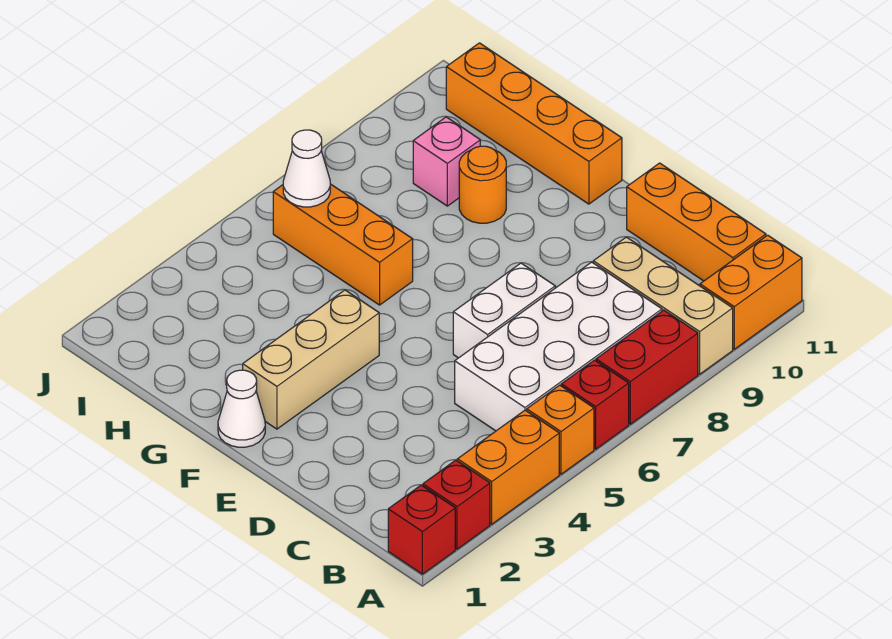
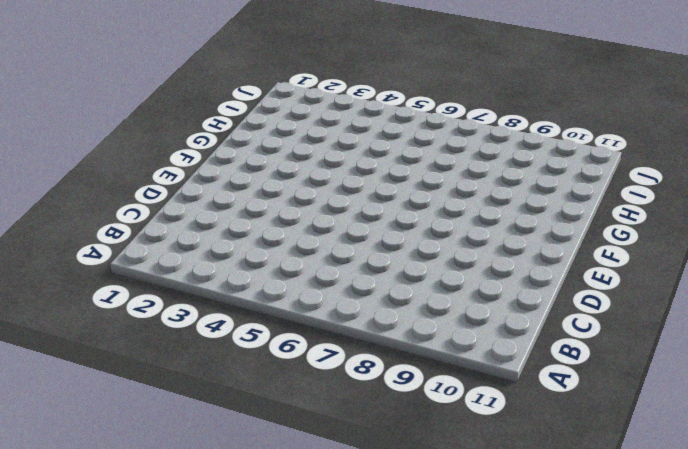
none -> red brick A1 level 1
none -> red brick A2 level 1
none -> orange brick A3:A4 level 1

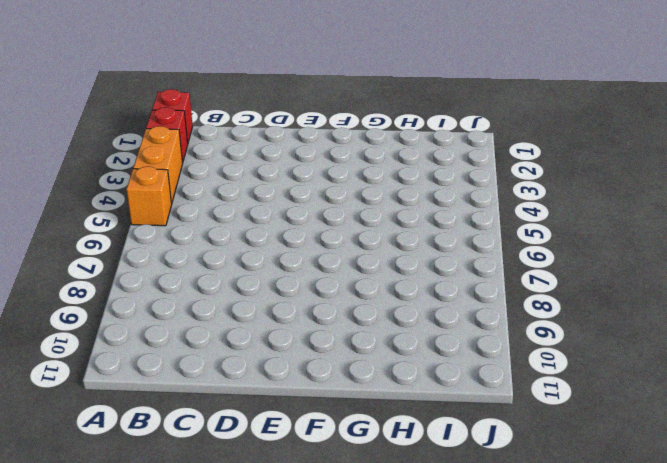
none -> red brick A6 level 1
none -> red brick A7:A8 level 1
none -> tan brick A9:C9 level 1

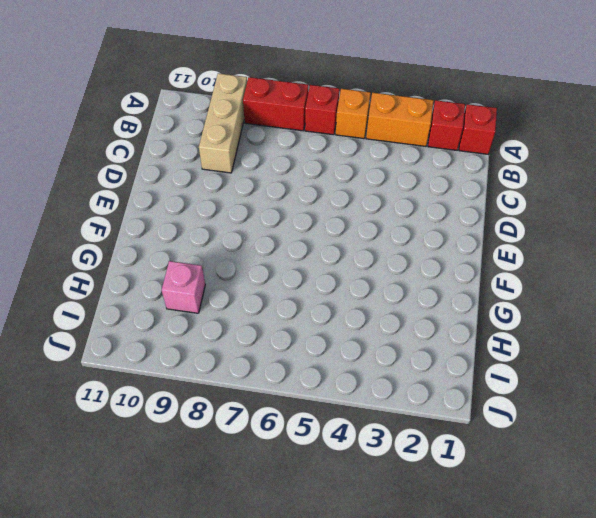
none -> orange brick A10:A11 level 1
none -> white brick B5:C8 level 1
none -> orange brick B11:D11 level 1

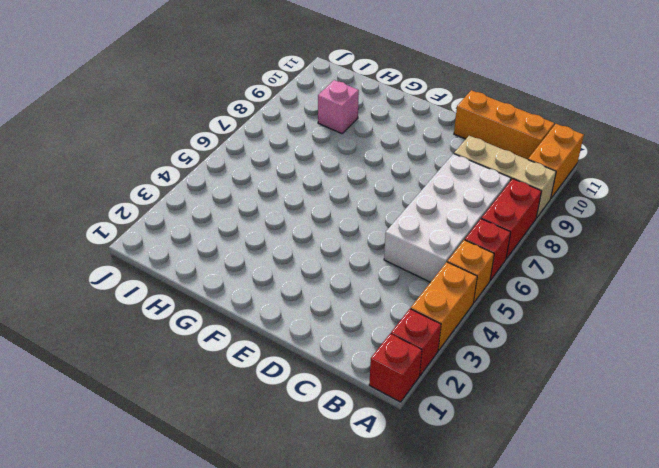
none -> white brick D6:D7 level 1
none -> white cone F1 level 1
none -> tan brick F2:F4 level 1

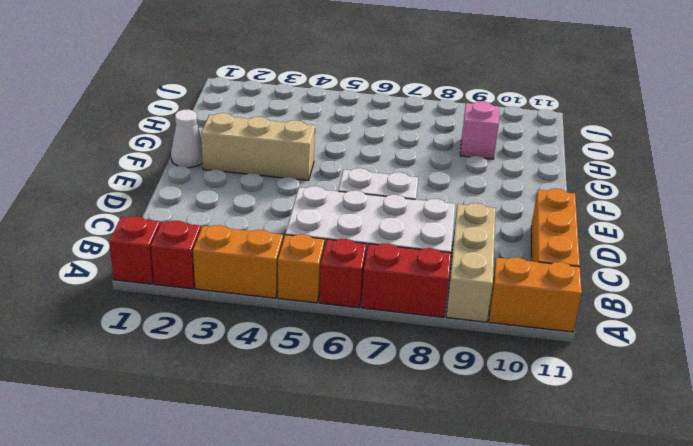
none -> orange brick F11:I11 level 1
none -> orange brick G6:I6 level 1
none -> orange round brick G9 level 1

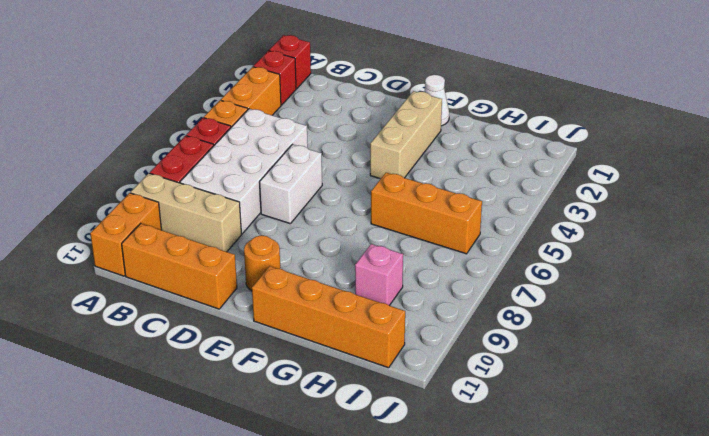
orange round brick E10 level 1 -> orange round brick G9 level 1
none -> white cone I6 level 2

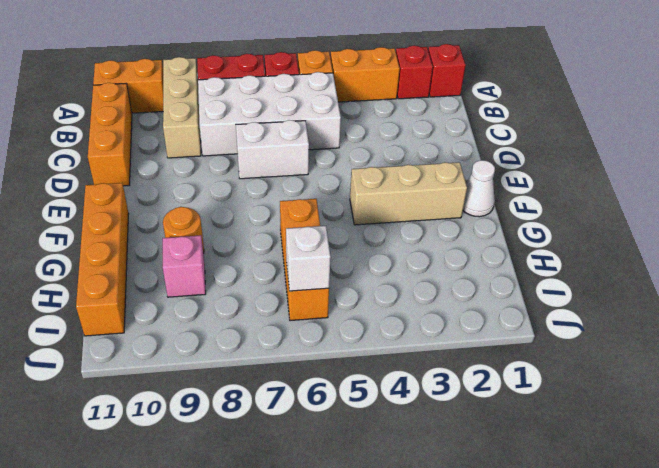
white brick I6 level 2 -> white cone I6 level 2

